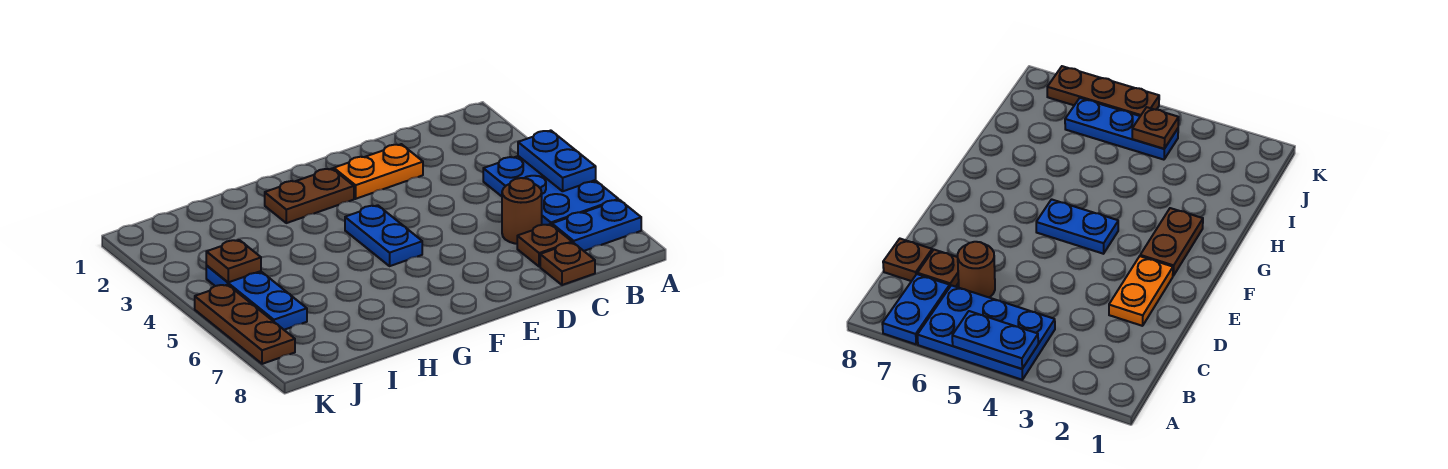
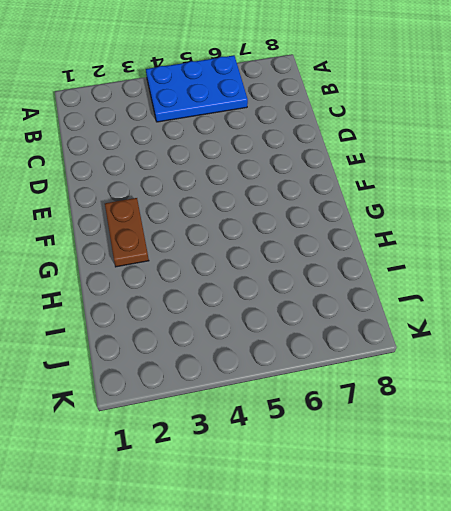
none -> blue plate A7:B7 level 1
none -> brown round brick C6 level 1
none -> brown plate C7 level 1

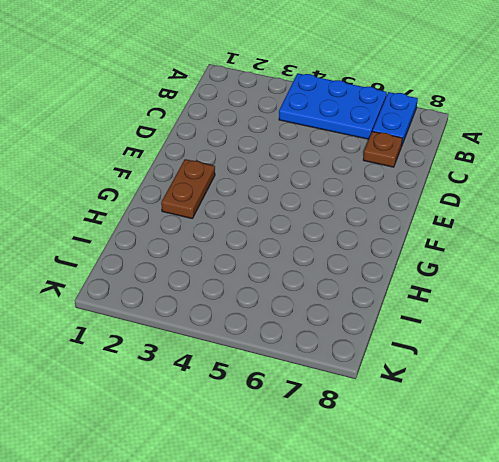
none -> brown round brick C6 level 1
none -> brown plate C8 level 1
none -> orange plate D2:E2 level 1

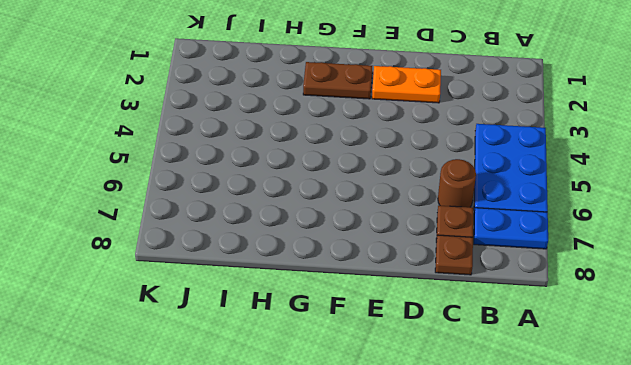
none -> blue plate F4:F5 level 1
none -> blue plate J4:J6 level 1
none -> brown plate K5:K7 level 1

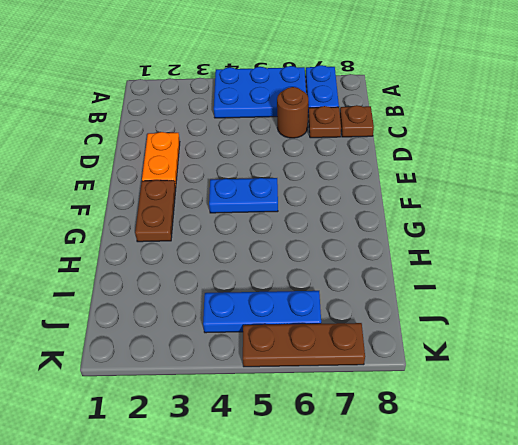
none -> blue plate A4:A5 level 2
none -> brown plate J4 level 2

